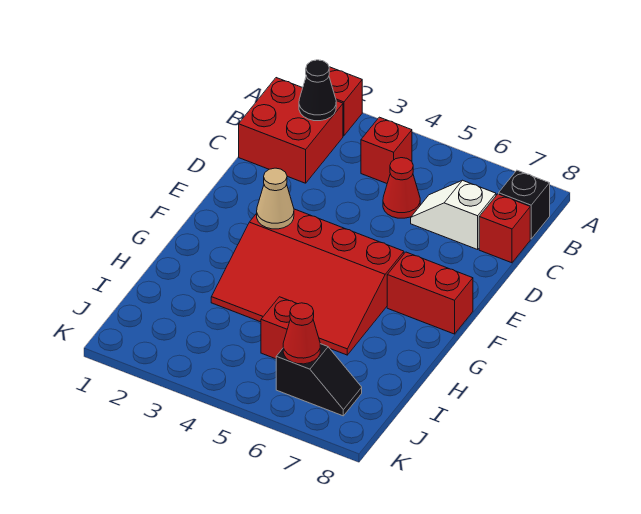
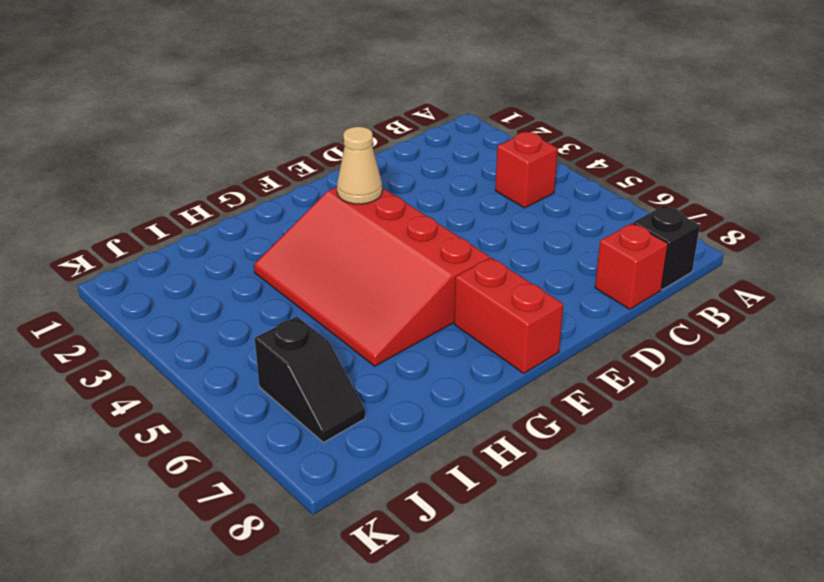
none -> red brick A2 level 1
none -> red brick B1:C2 level 1
none -> red cone C5 level 1

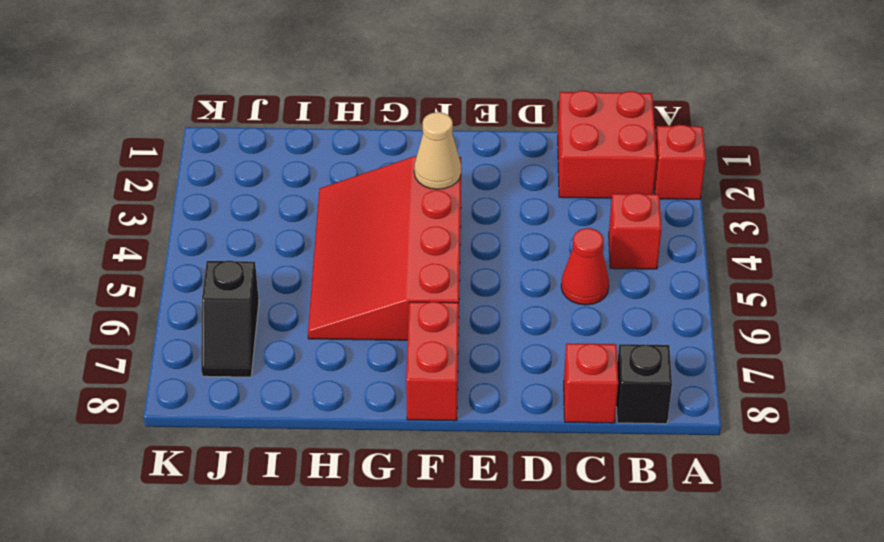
none -> white slope C6:C7 level 1 top 7
none -> red brick I5 level 1
none -> black cone B2 level 2

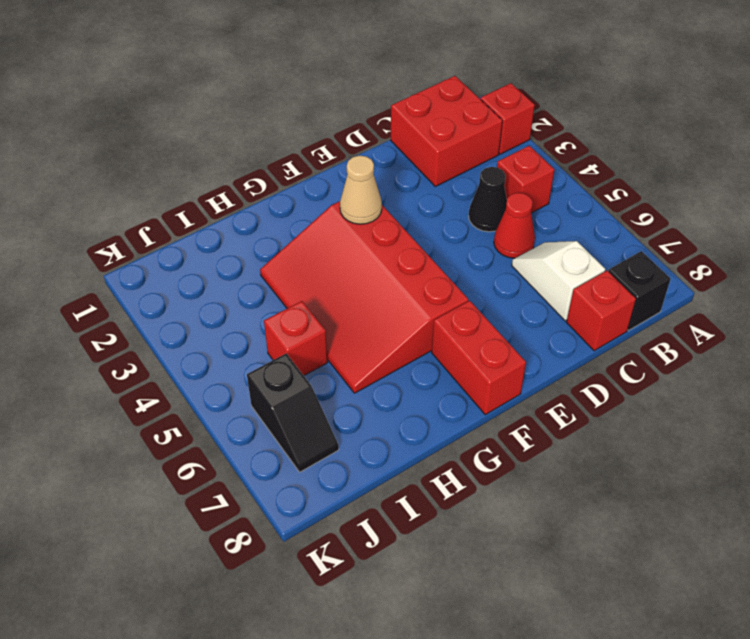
black cone C4 level 1 -> black cone B2 level 2
none -> red cone J6 level 2

